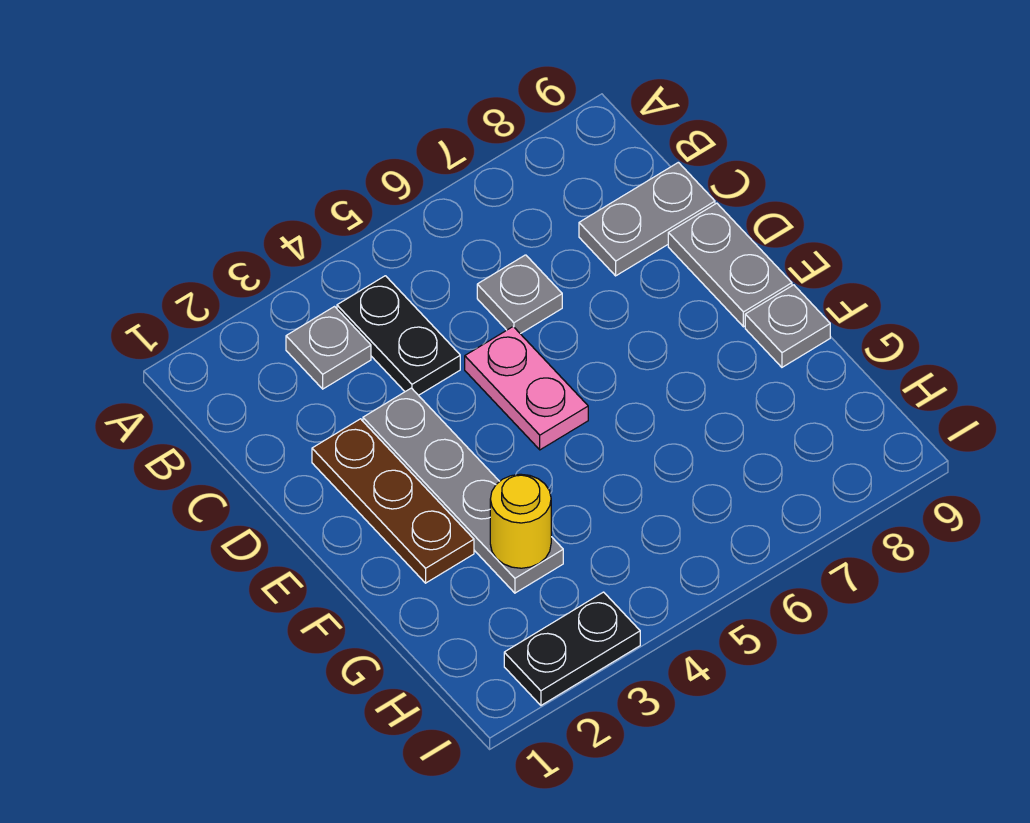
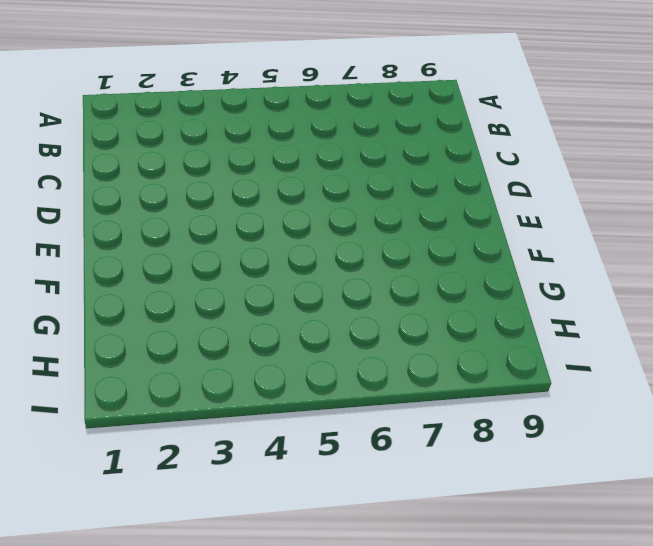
none -> grey plate B3 level 1
none -> black plate B4:C4 level 1

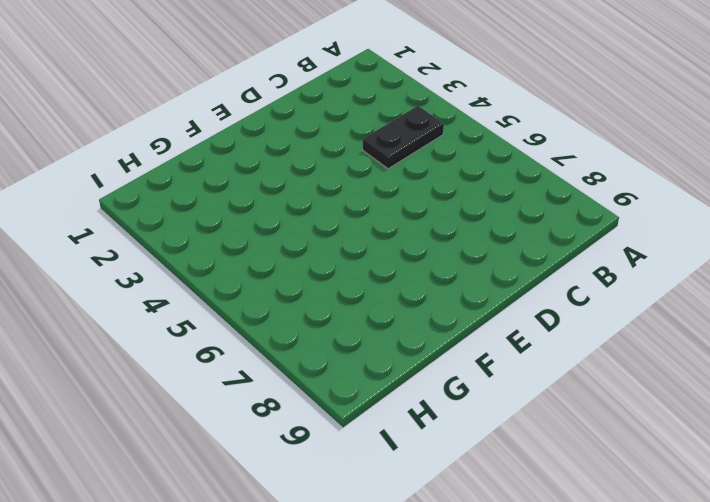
none -> grey plate B3 level 1
none -> grey plate C6 level 1

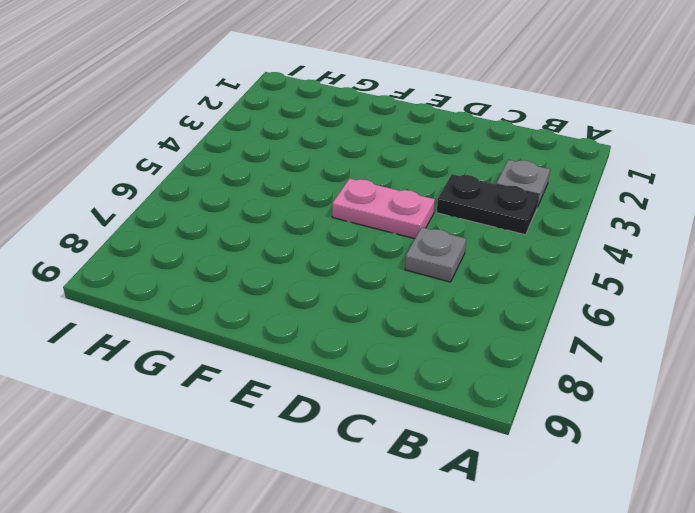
none -> grey plate C8:C9 level 1
none -> brown plate D2:F2 level 1

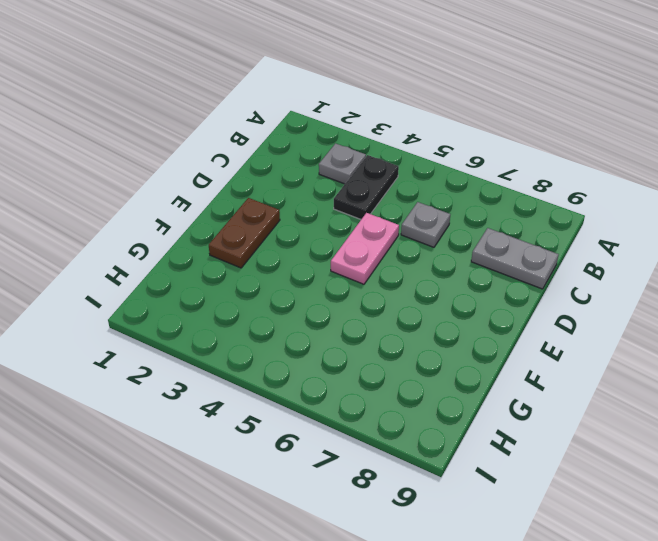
brown plate E2:F2 level 1 -> brown plate D2:F2 level 1
none -> grey plate D3:G3 level 1
none -> grey plate D9:E9 level 1

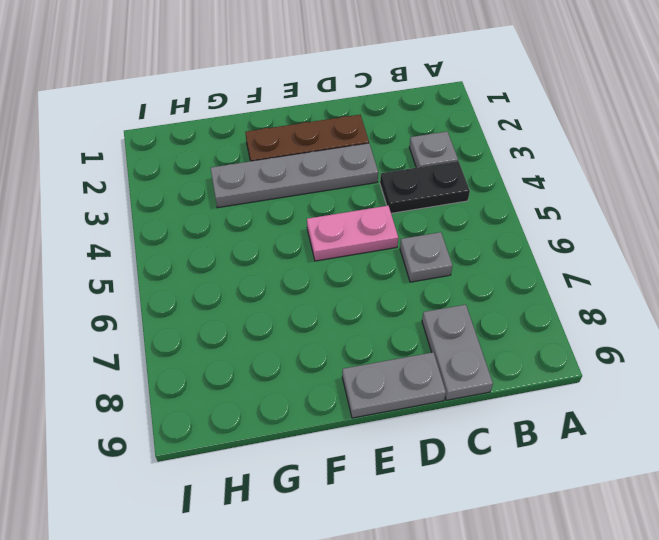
none -> grey plate F9 level 1
none -> black plate I2:I3 level 1

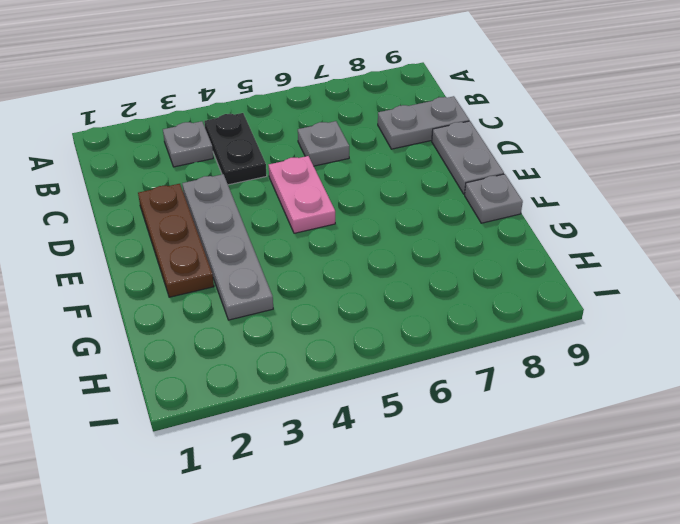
none -> black plate I2:I3 level 1
none -> yellow round brick G3 level 2

